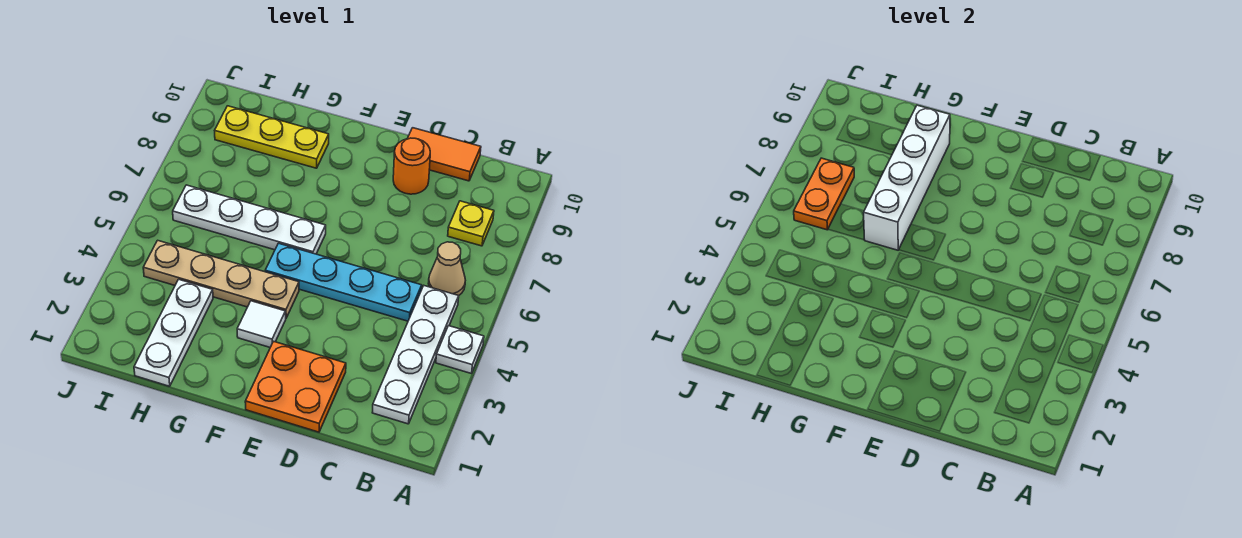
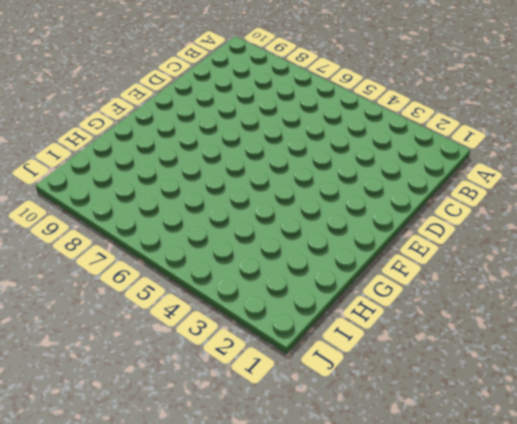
none -> white plate A4 level 1
none -> white plate B2:B5 level 1
none -> tan cone B6 level 1

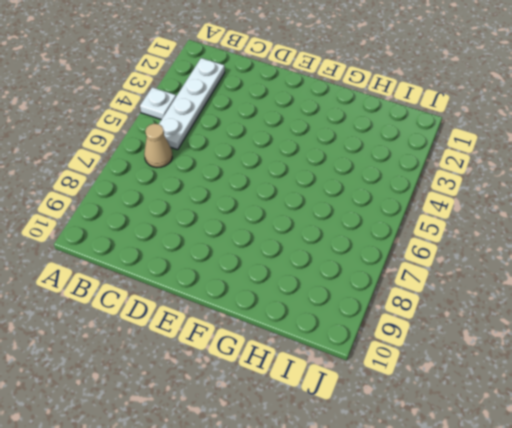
none -> yellow plate B8 level 1
none -> cyan plate C5:F5 level 1
none -> orange tile C10:D10 level 1

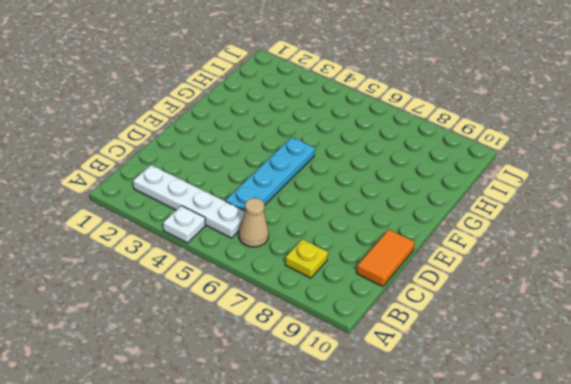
none -> orange plate D1:E2 level 1
none -> orange round brick D9 level 1
none -> white tile F3 level 1

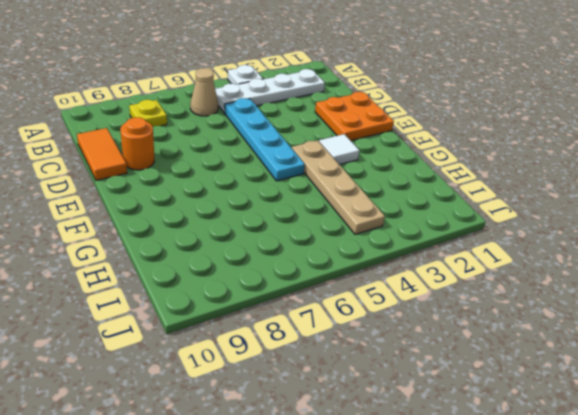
none -> white plate F6:I6 level 1
none -> yellow plate G9:I9 level 1
none -> white plate H1:H3 level 1

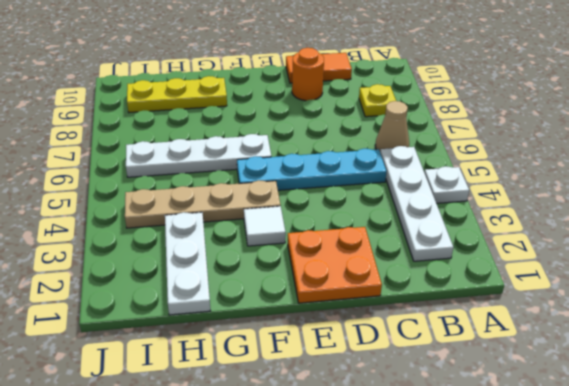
none -> white brick G6:G9 level 2
none -> orange plate I6:I7 level 2

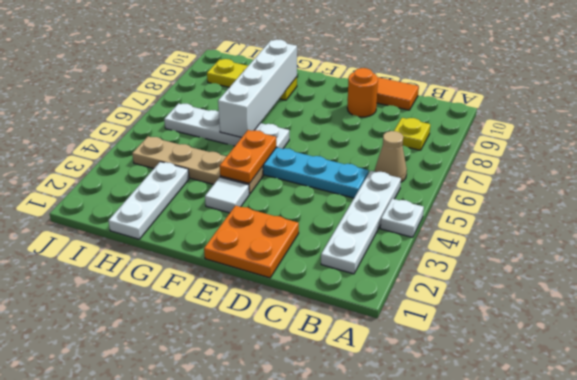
orange plate F4:F5 level 2 -> orange plate I6:I7 level 2

